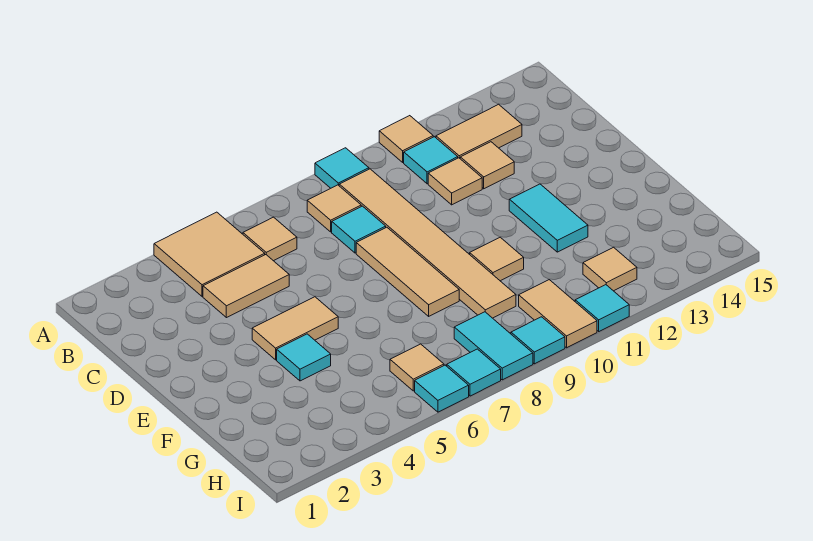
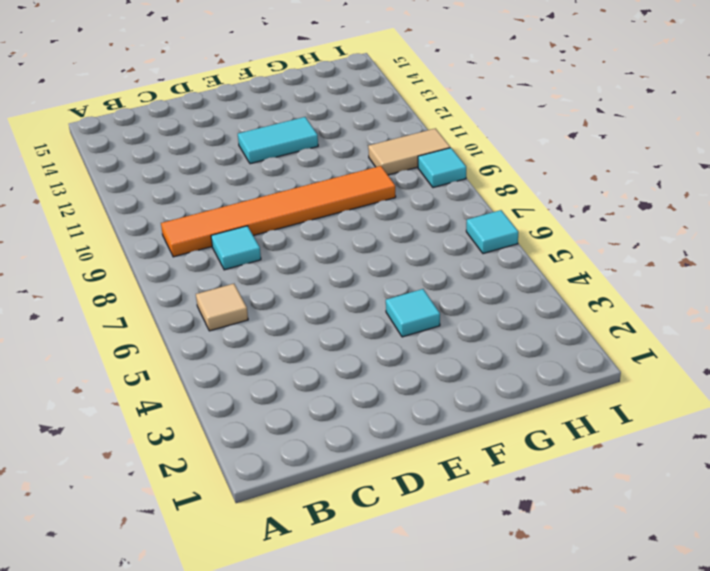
orange tile B9:G9 level 1 -> tan tile B9:G9 level 1
none -> tan tile A4:B5 level 1
none -> cyan tile A9 level 1
none -> tan tile A11 level 1

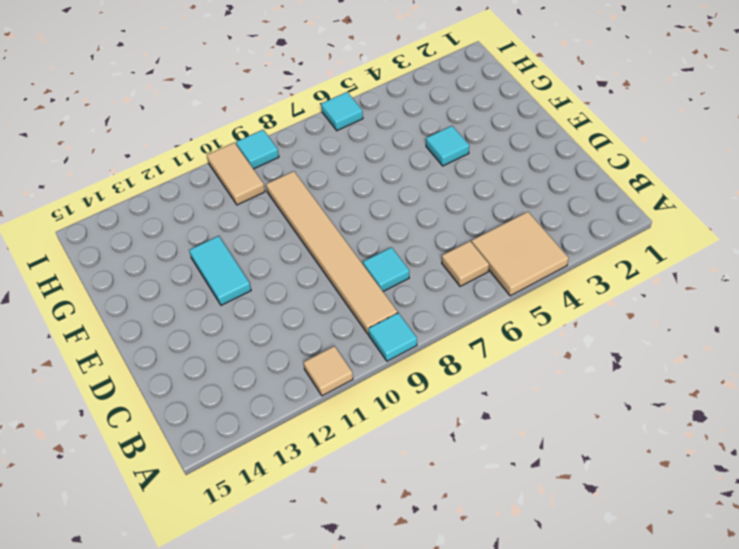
none -> tan tile B8 level 1
none -> cyan tile B11 level 1
none -> tan tile B12:B13 level 1

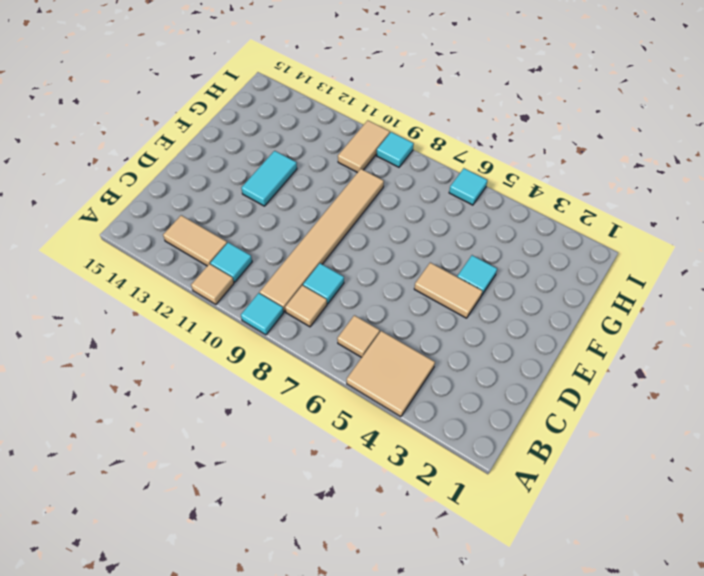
none -> tan tile C4:C5 level 1
none -> tan tile C11 level 1
none -> tan tile C12 level 1

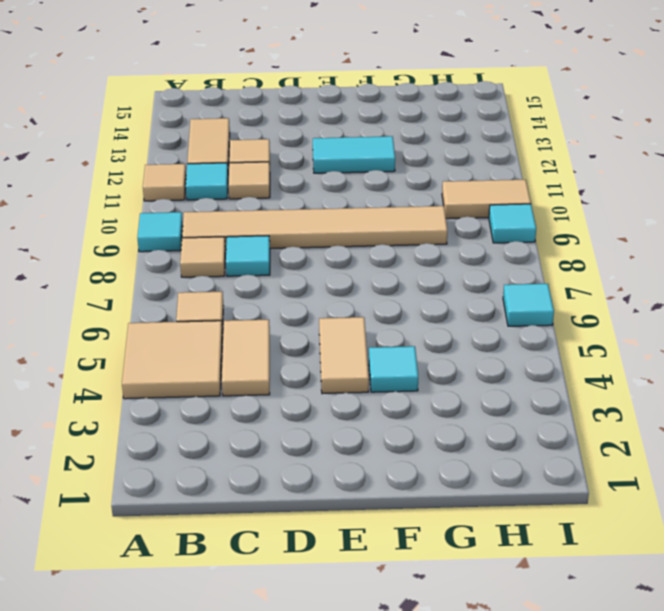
none -> tan tile D8:F8 level 1
none -> tan tile F10 level 1
none -> tan tile H6 level 1

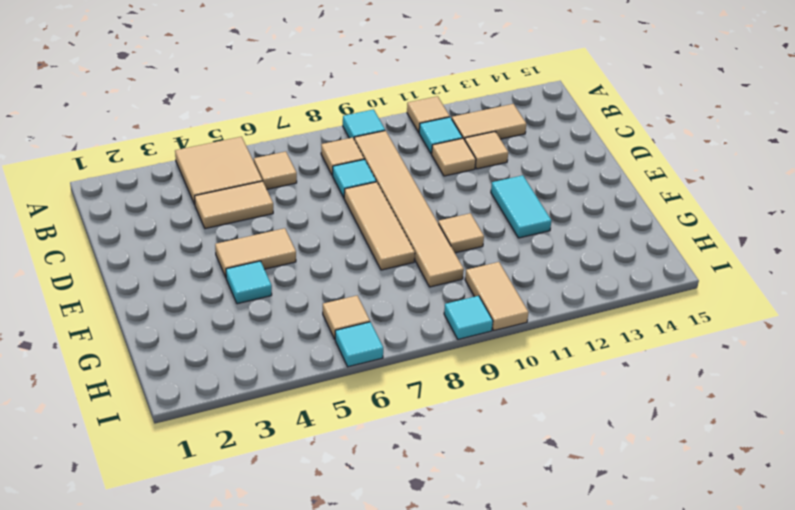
none -> cyan tile H8:I8 level 1
none -> tan tile H12 level 1
none -> cyan tile I7 level 1

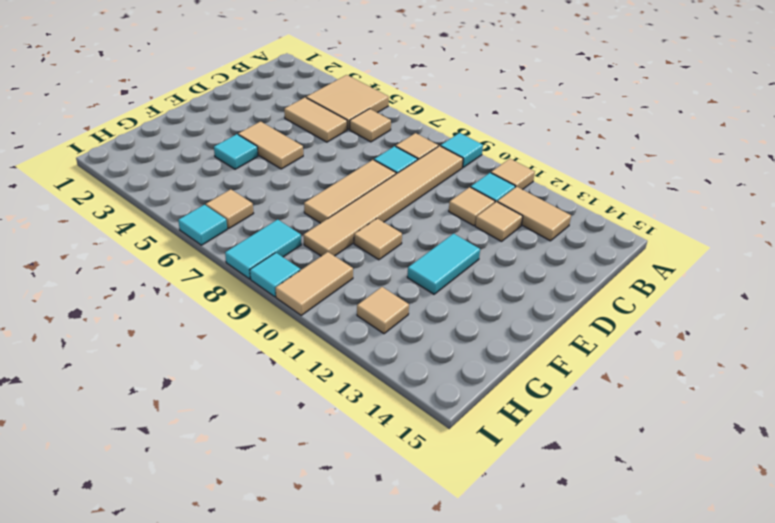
none -> cyan tile I7 level 1
none -> cyan tile I11 level 1

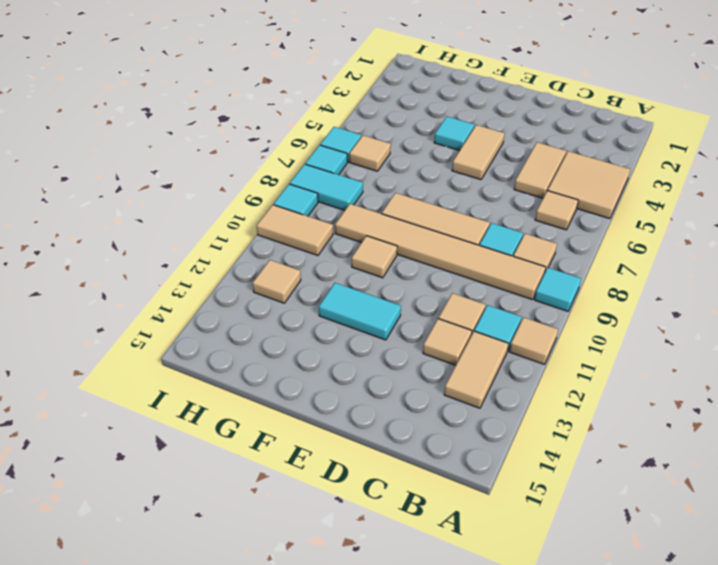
none -> cyan tile I11 level 1

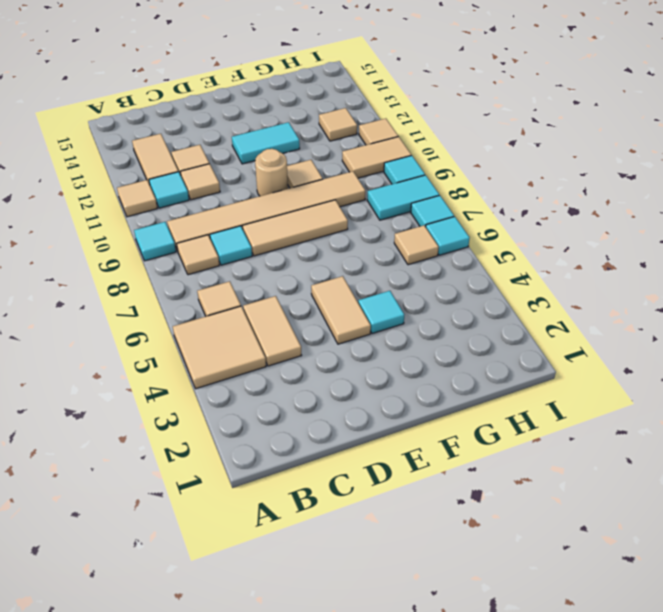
tan round brick E10 level 1 -> none
tan tile I11 level 1 -> cyan tile I11 level 1

